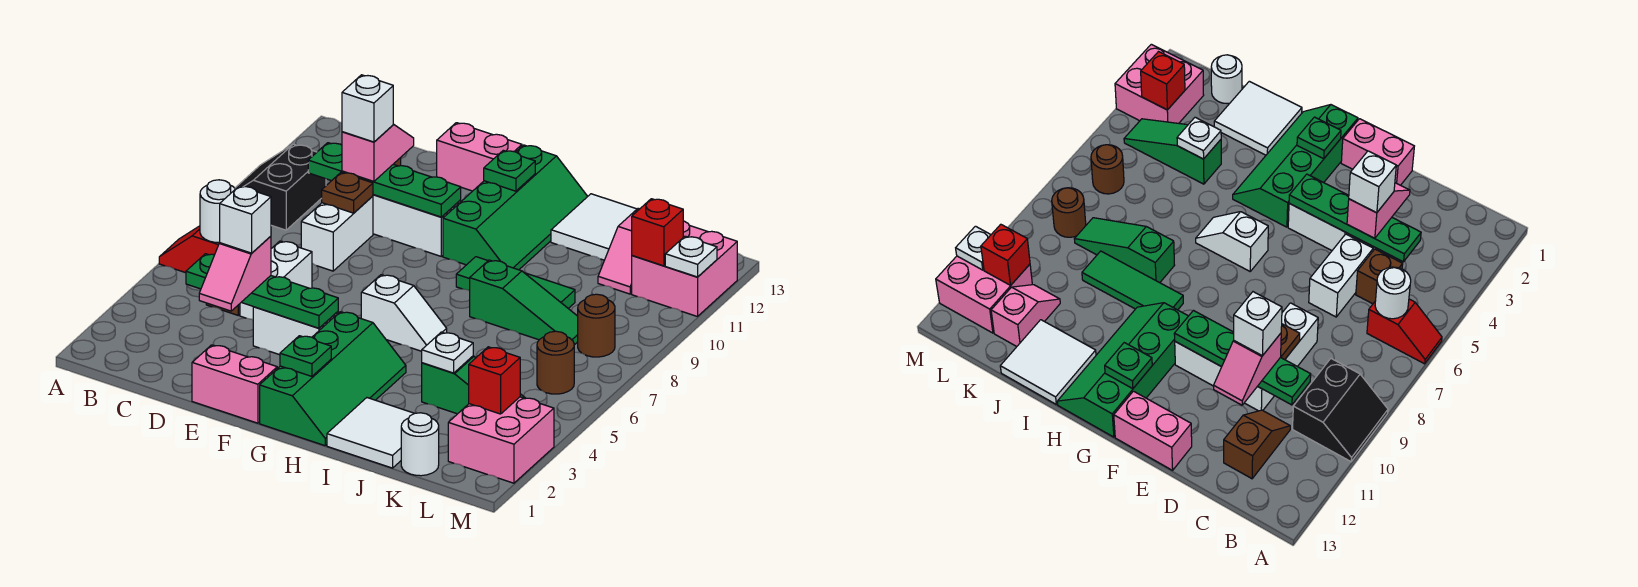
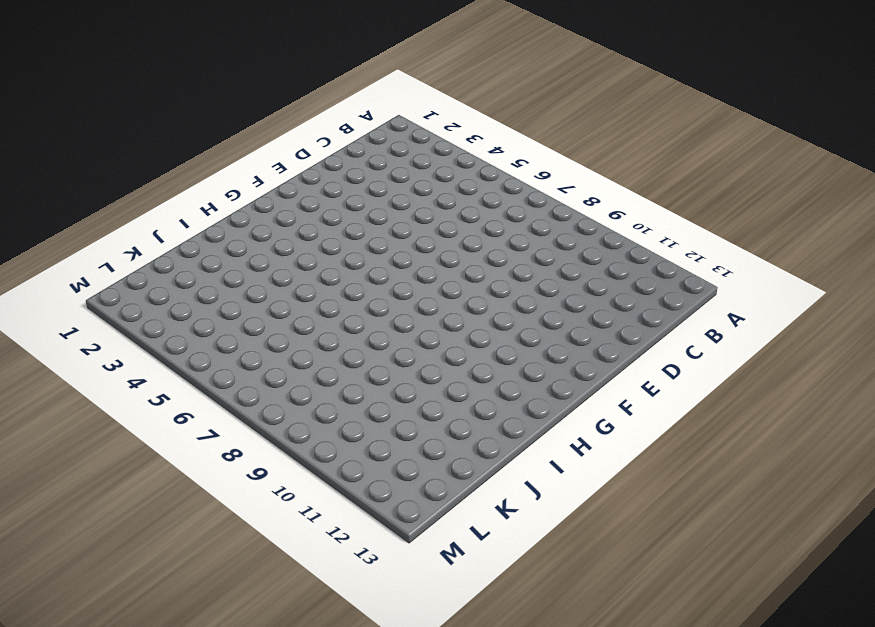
none -> red slope A6:B6 level 1 top B
none -> black slope A9:B10 level 1 top B
none -> brown brick C5 level 1
none -> brown slope C11:C12 level 1 top 12

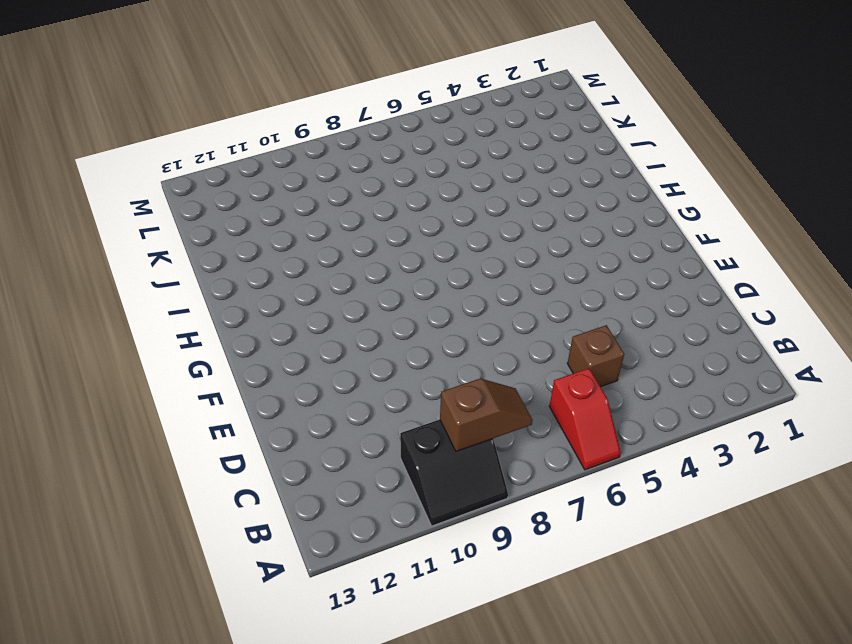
brown slope B8:B9 level 2 top 9 -> brown slope C11:C12 level 1 top 12
none -> white brick D5:D6 level 1
none -> white brick D8:D9 level 1
none -> white brick D10:F10 level 1
none -> pink brick E1:F1 level 1

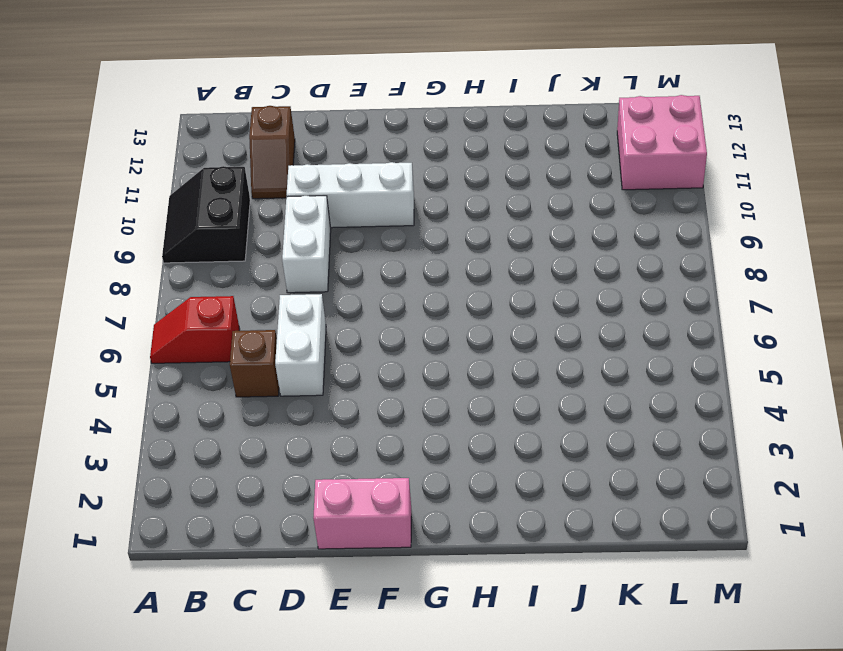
none -> white brick E4:F4 level 1
none -> pink brick E13:F13 level 1
none -> green slope G1:H4 level 1 top G
none -> white slope G6:H6 level 1 top G

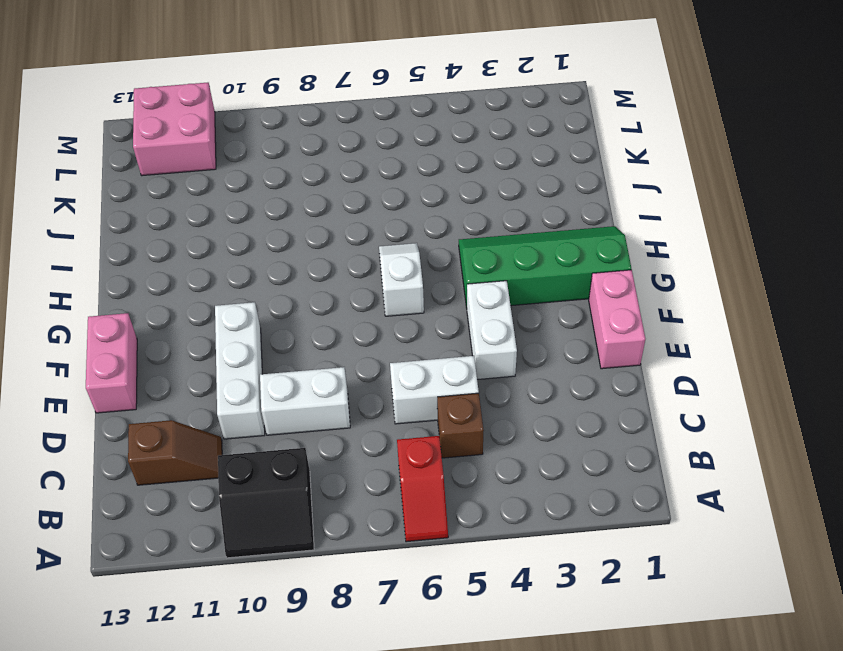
none -> green slope G10:H13 level 1 top G
none -> green tile H9:J9 level 1
none -> white tile I1:J2 level 1
none -> green slope I8:K8 level 1 top I

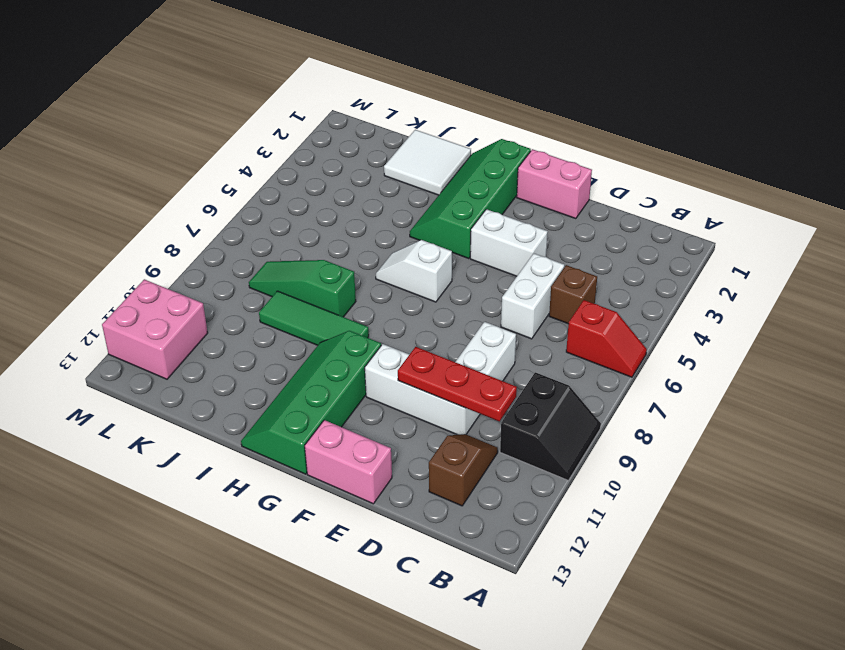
red plate C10:E10 level 2 -> green plate C10:F10 level 2
none -> white tile I12:J13 level 1
none -> green slope J4:L4 level 1 top J
none -> white round brick K1 level 1
none -> pink slope K11:K12 level 1 top 12

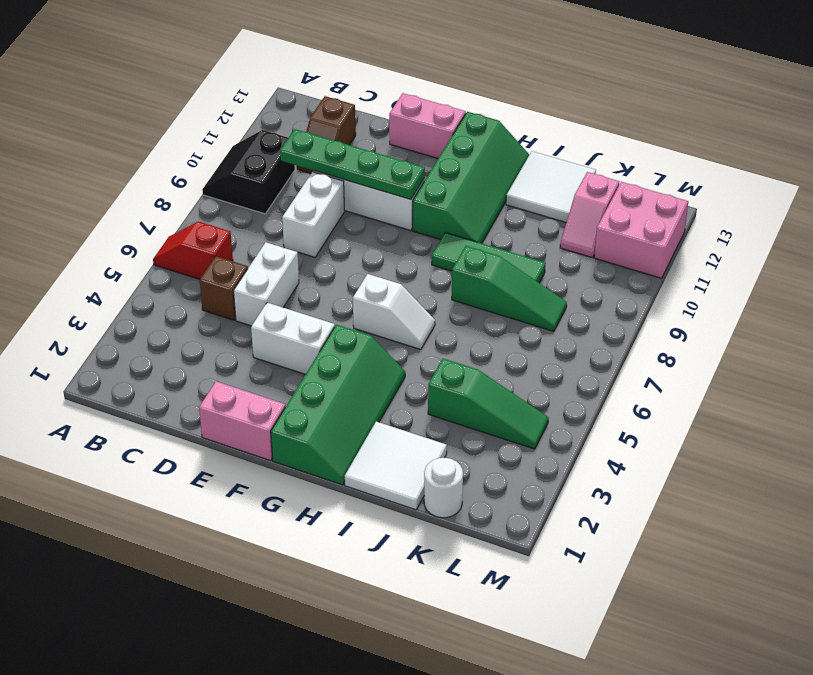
none -> pink brick L2:M3 level 1
none -> brown round brick L6 level 1
none -> brown round brick L8 level 1
none -> white round brick B6 level 2

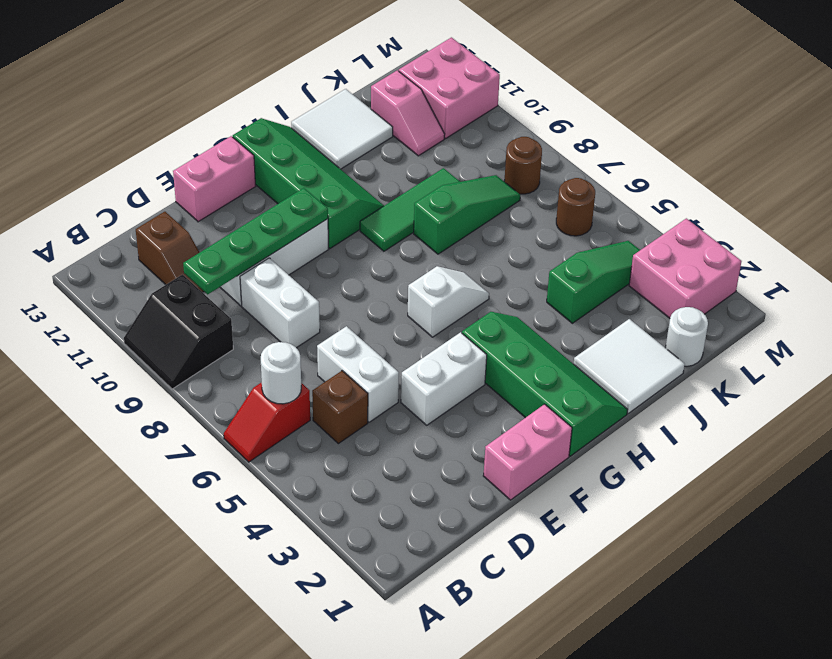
none -> green plate C4:F4 level 2
none -> brown plate D9 level 2
none -> green plate G2 level 2
none -> green plate G12 level 2

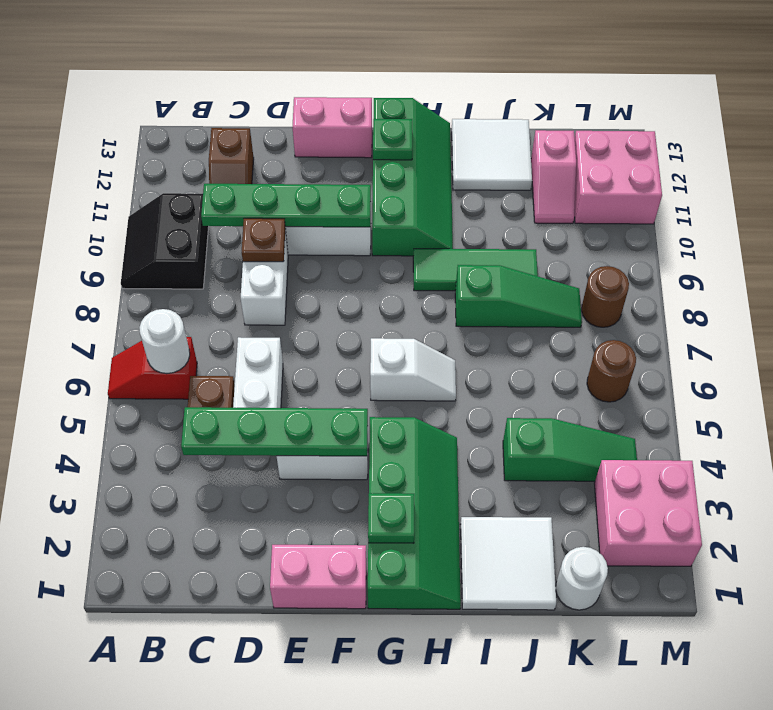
none -> white plate J4 level 2
none -> red brick L3 level 2
none -> red brick L11 level 2
none -> white plate M11 level 2

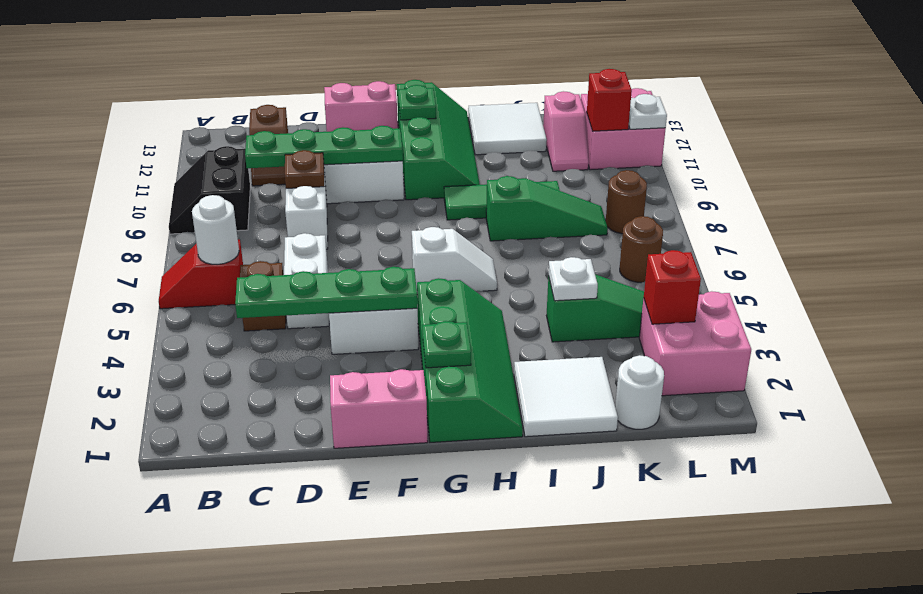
none -> pink slope D3:D4 level 3 top 4
none -> pink slope D10:D11 level 3 top 10
none -> white brick D4 level 4
none -> white brick D10 level 4

